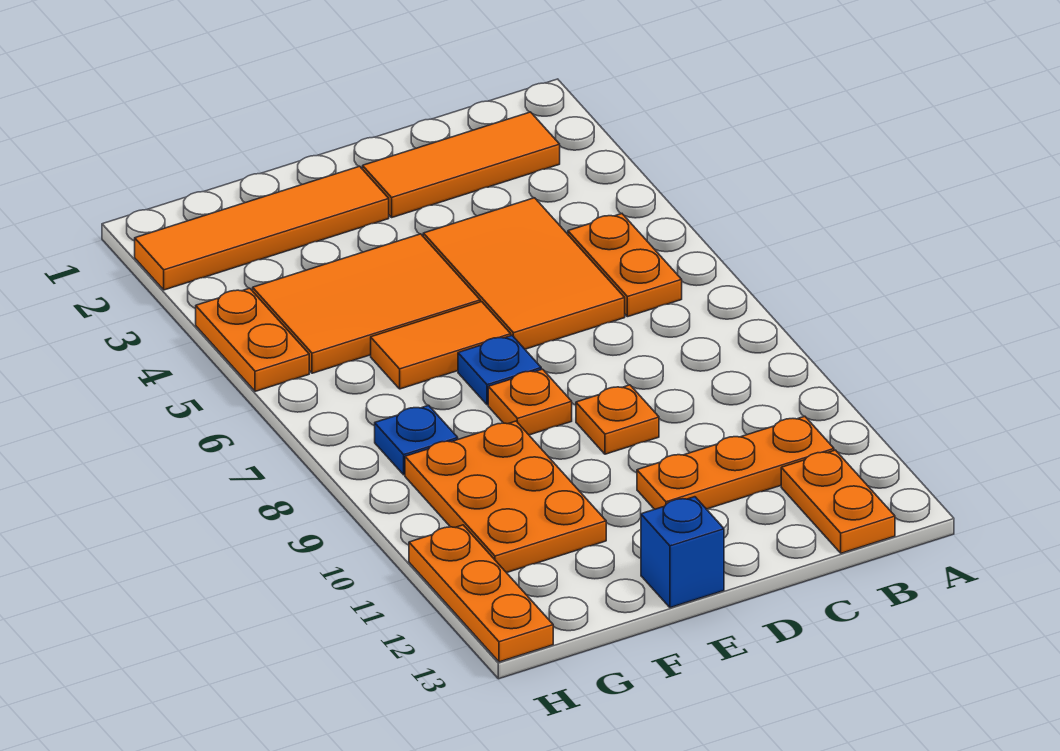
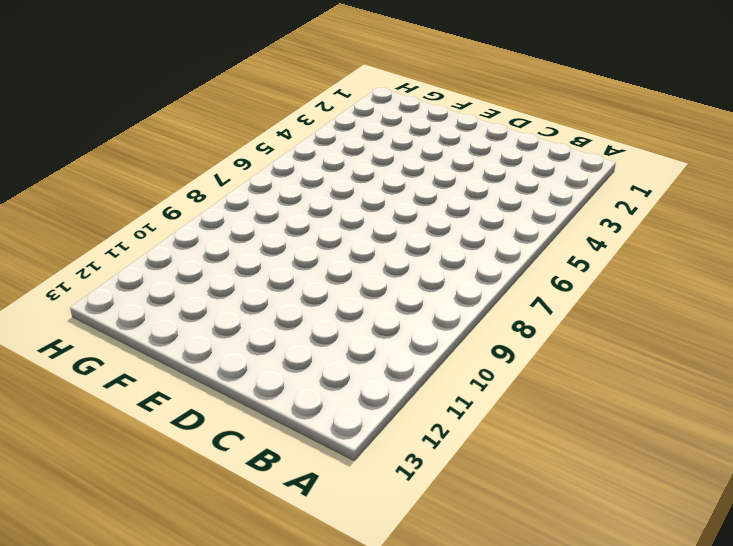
none -> orange tile B2:D2 level 1
none -> orange plate B5:B6 level 1
none -> orange plate B11:D11 level 1

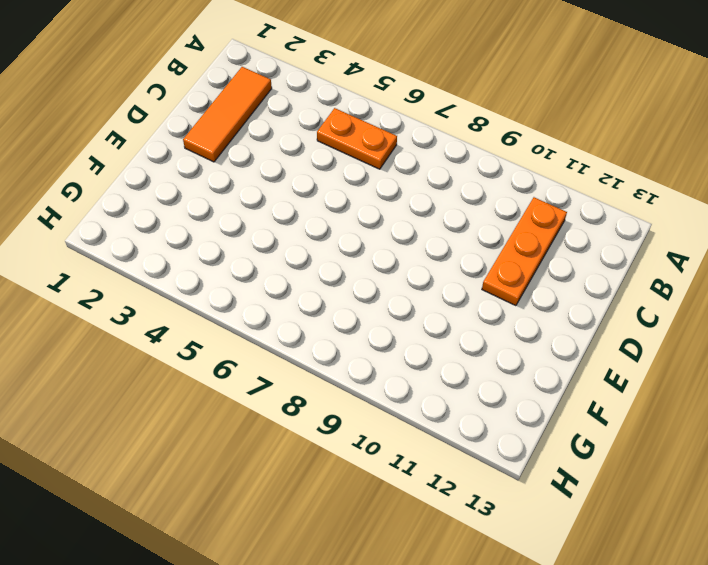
none -> orange plate B12:B13 level 1
none -> orange tile C4:D6 level 1
none -> orange plate D9 level 1

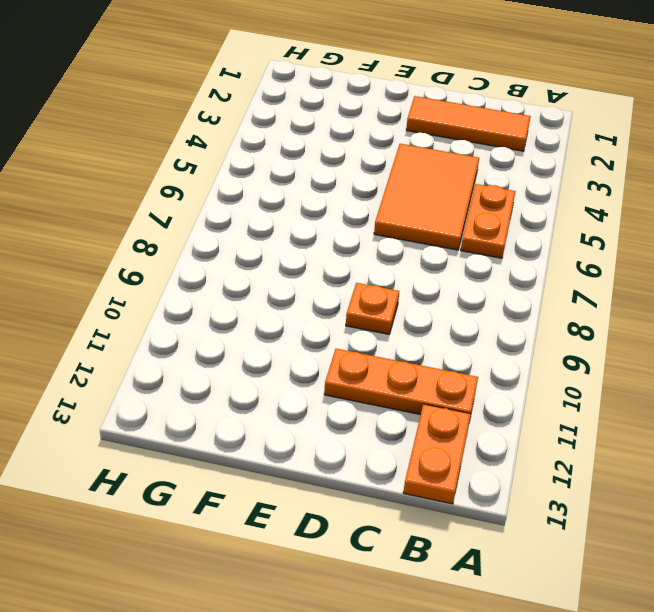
none -> orange tile E2:H2 level 1
none -> orange tile E4:G5 level 1
none -> orange tile E6:F6 level 1

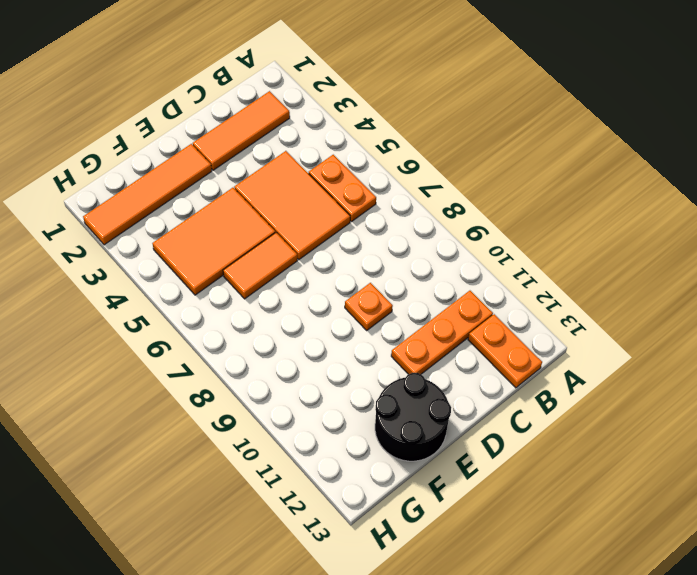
black round brick E12:F13 level 1 -> blue brick E13 level 1
none -> blue plate E7 level 1
none -> orange plate E8 level 1
none -> orange plate F9:G11 level 1

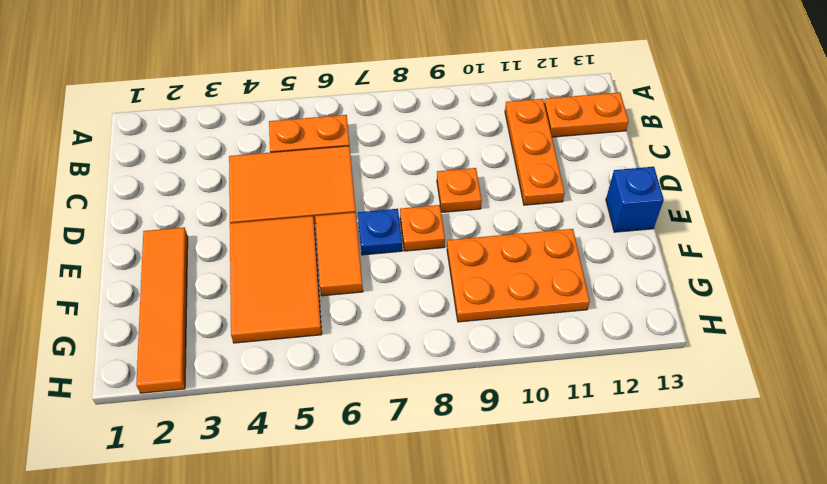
none -> orange tile B2:D2 level 1
none -> blue plate G8 level 1
none -> orange plate H4:H5 level 1

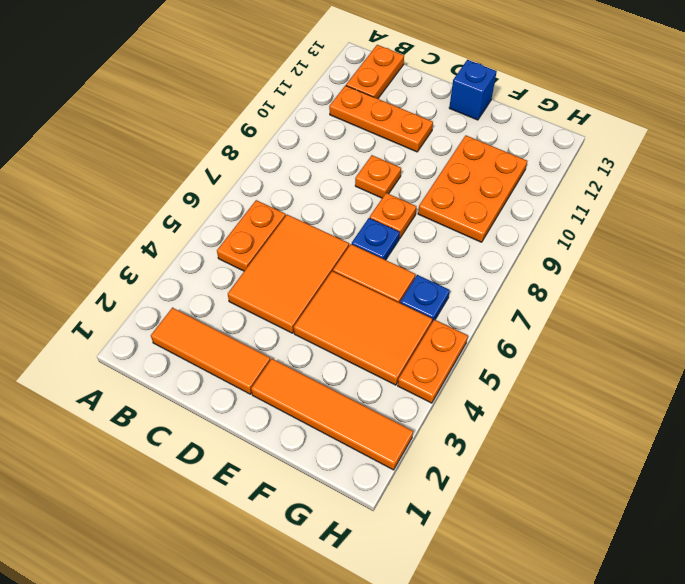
blue plate G6 level 1 -> blue plate G8 level 1
none -> orange plate H11:H13 level 1

